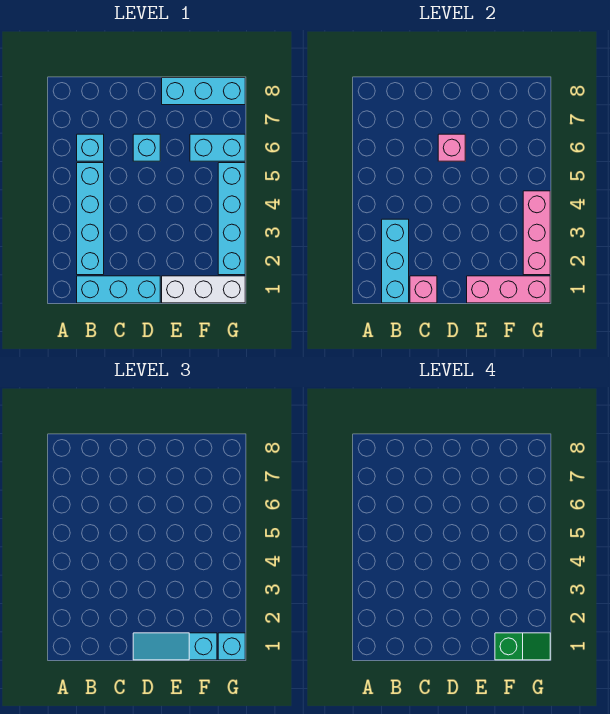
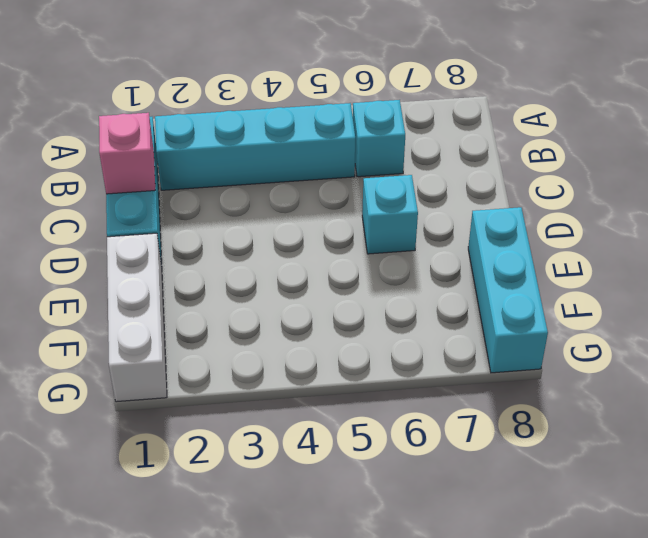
none -> cyan brick F6:G6 level 1
none -> cyan brick G2:G5 level 1
none -> cyan brick B1:B3 level 2

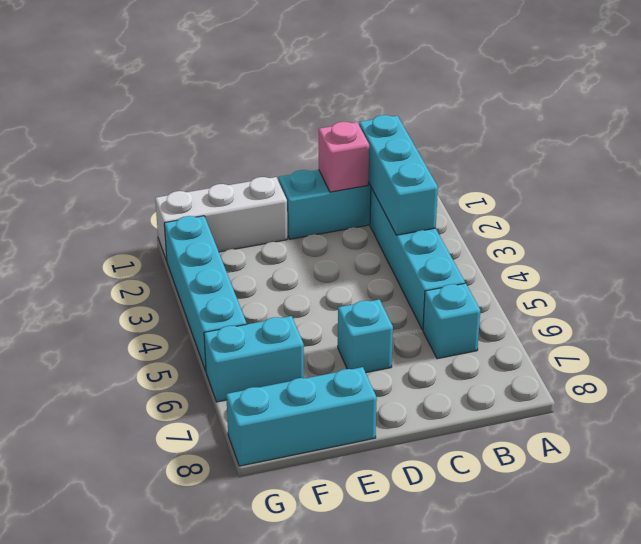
none -> pink brick D6 level 2
none -> pink brick E1:G1 level 2
none -> pink brick G2:G4 level 2

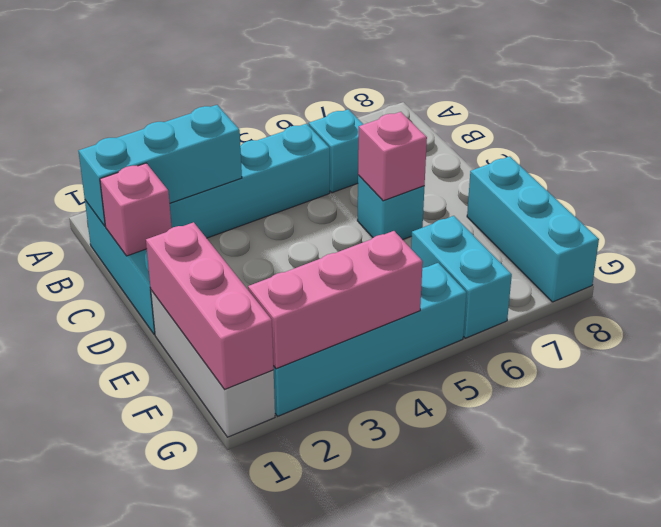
none -> cyan slope D1:F1 level 3 top F
none -> cyan brick G1 level 3
none -> green slope F1:G1 level 4 top F

